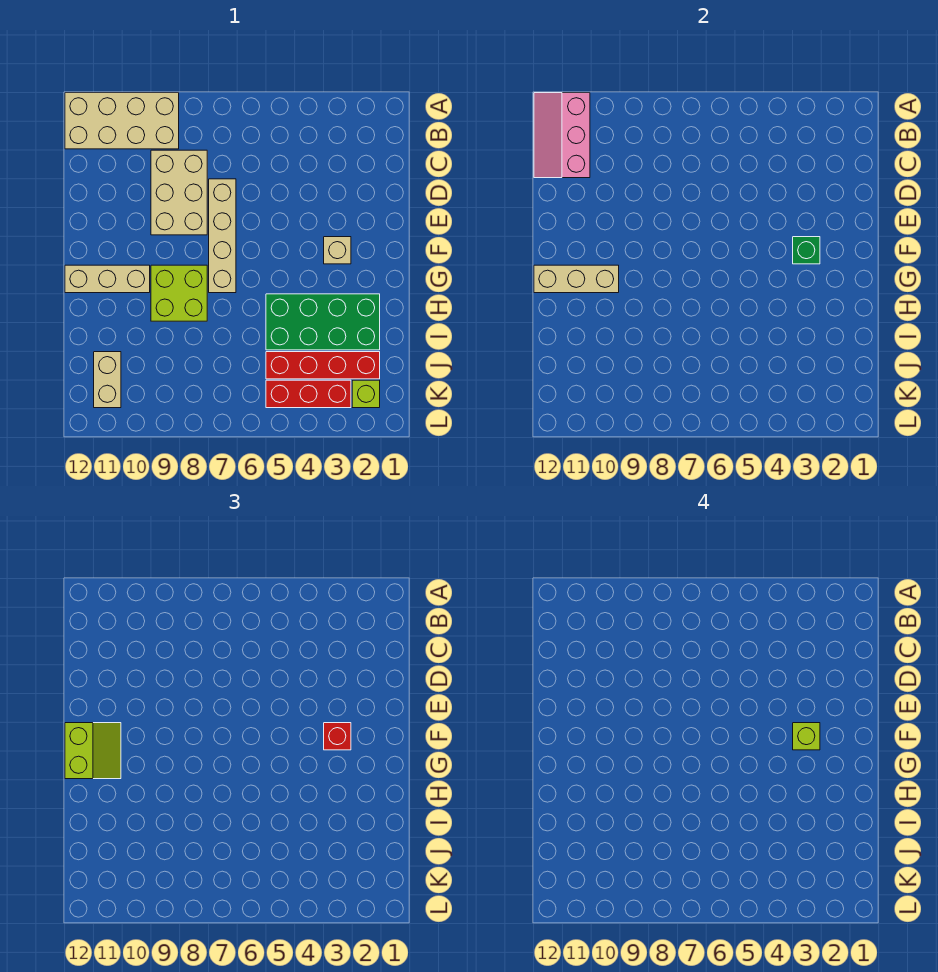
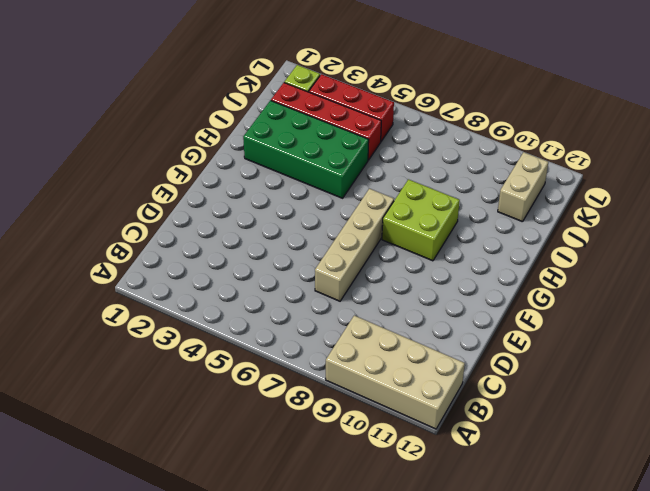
none -> tan brick C8:E9 level 1
none -> tan brick F3 level 1
none -> tan brick G10:G12 level 1

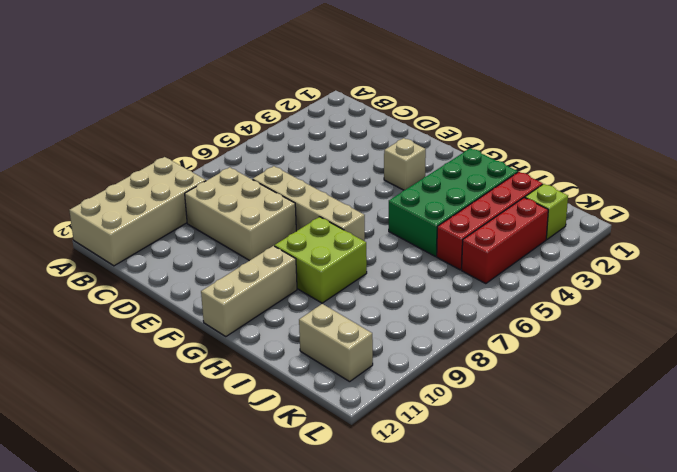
none -> pink slope A11:C12 level 2 top 11
none -> green brick F3 level 2
none -> tan brick G10:G12 level 2

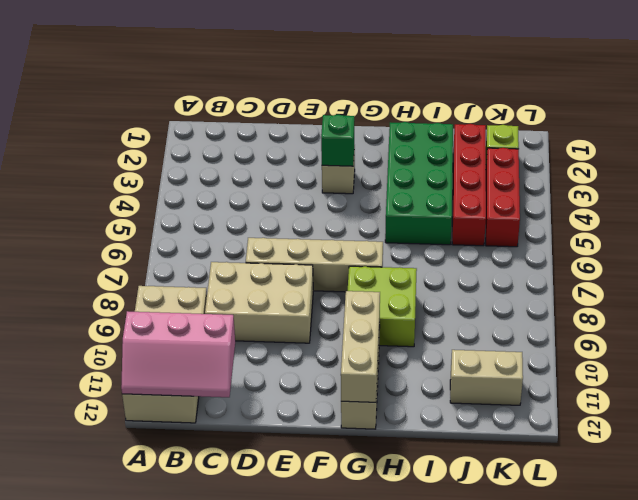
none -> red brick F3 level 3
none -> lime slope F11:G12 level 3 top 12
none -> lime brick F3 level 4

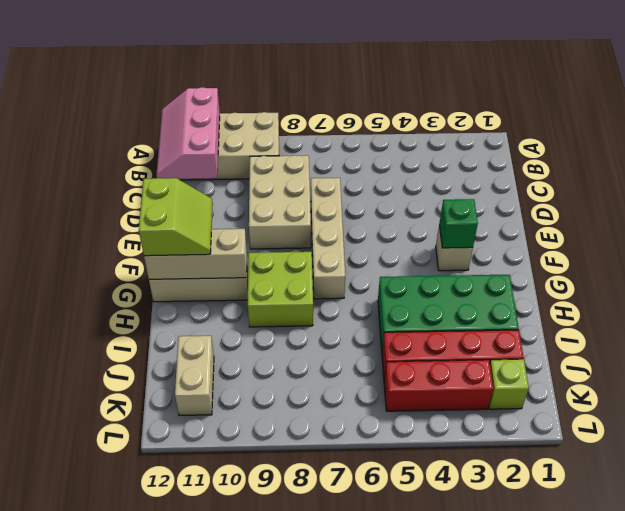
none -> red brick F3 level 3
none -> lime brick F3 level 4

